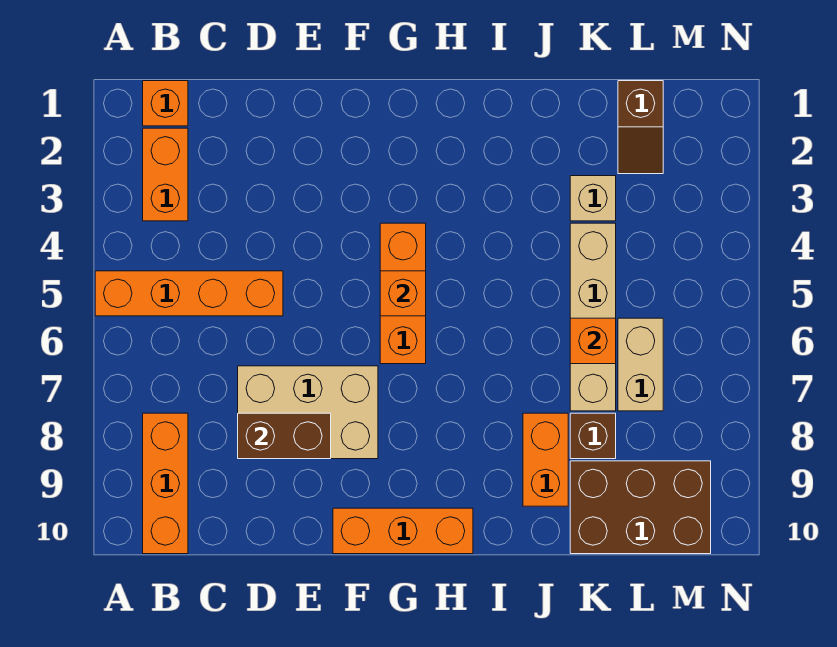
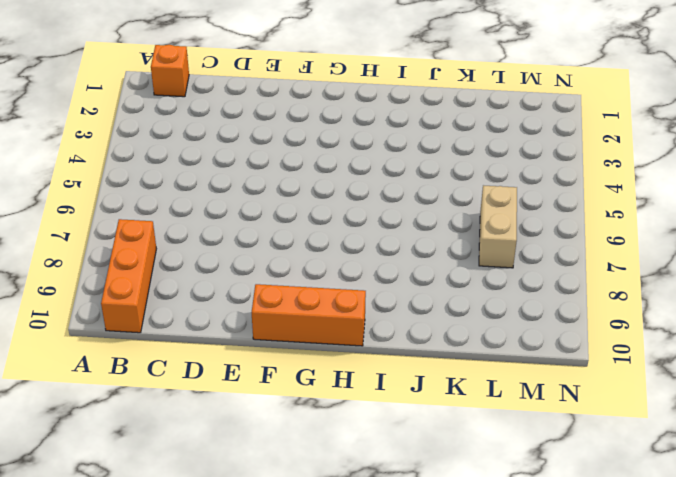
none -> orange brick A5:D5 level 1
none -> orange brick B2:B3 level 1
none -> tan brick D7:F8 level 1

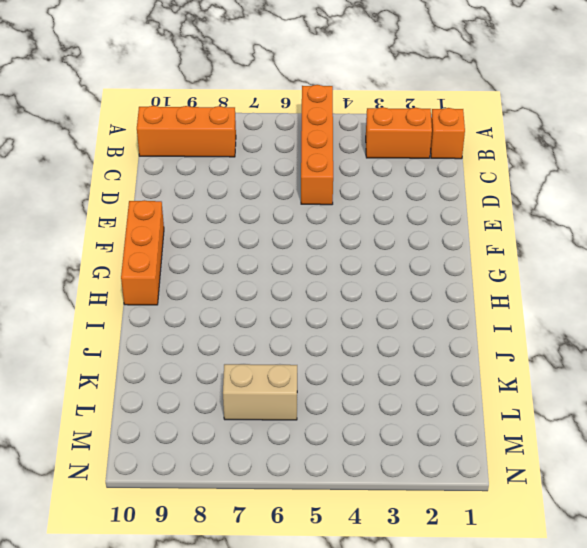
none -> tan brick D7:F8 level 1
none -> orange brick G4:G6 level 1
none -> orange brick J8:J9 level 1

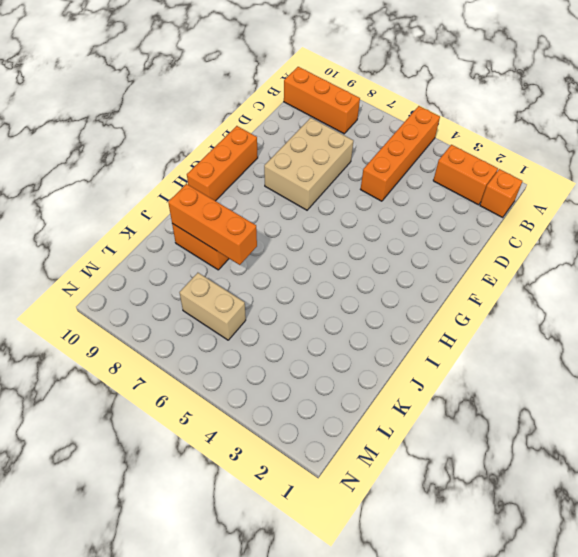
orange brick J7:J9 level 2 -> orange brick G4:G6 level 1
none -> tan brick K3 level 1
none -> tan brick K4:K7 level 1
none -> brown brick K8 level 1

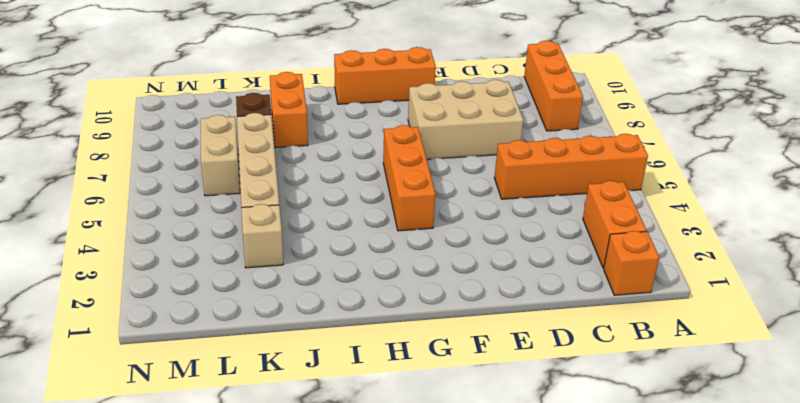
none -> brown brick K9:M10 level 1
none -> brown slope L1:L2 level 1 top 1
none -> brown brick D8:E8 level 2

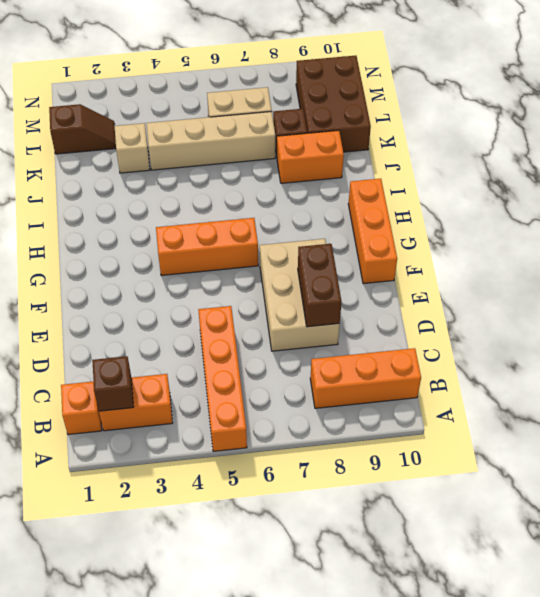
brown brick B2 level 2 -> none
none -> orange brick G5 level 2
none -> orange brick K6 level 2

